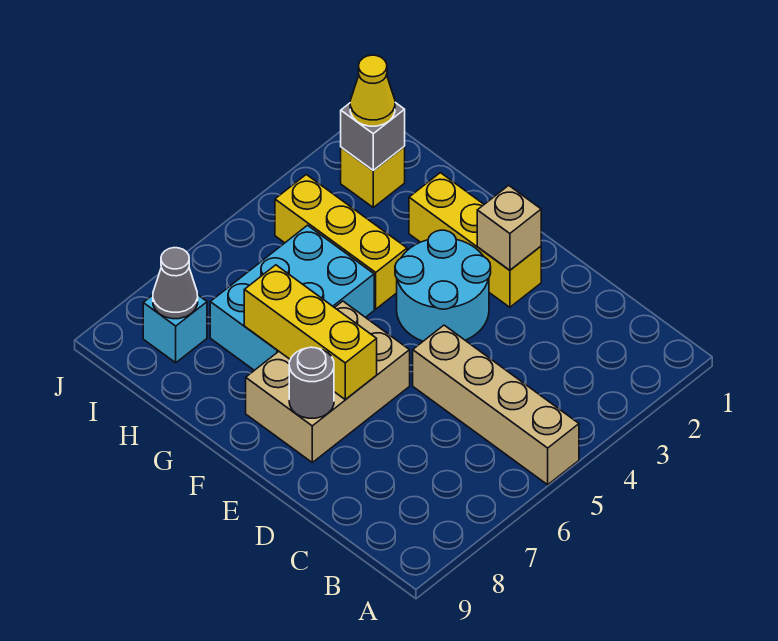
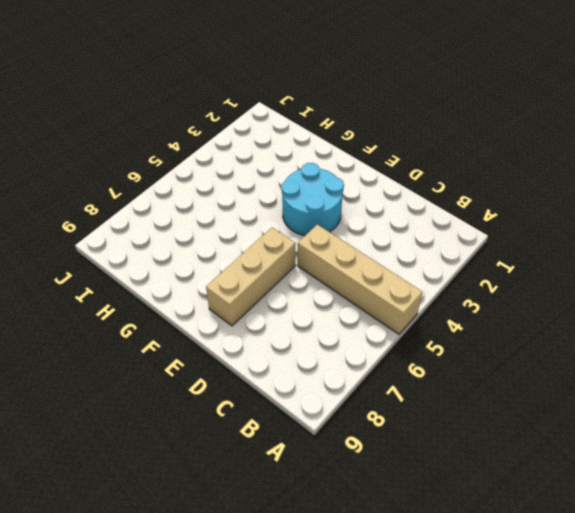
tan brick E6:E8 level 1 -> tan brick E6:F8 level 1
none -> yellow brick E2:G2 level 1
none -> yellow brick G4:I4 level 1
none -> cyan brick G5:H7 level 1

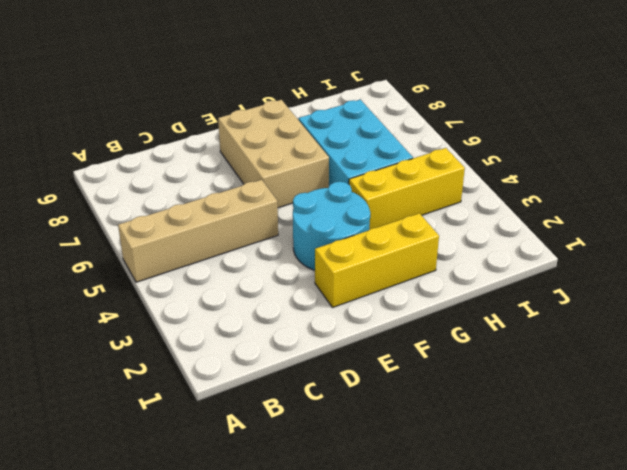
none -> yellow brick I2 level 1
none -> cyan brick I8 level 1
none -> tan brick E2 level 2

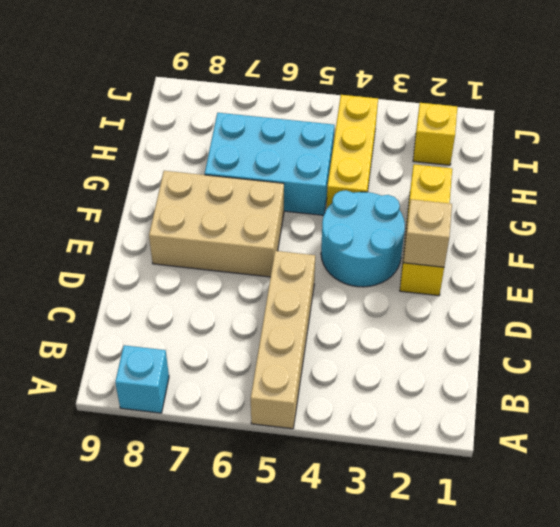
cyan brick A8 level 1 -> cyan brick I8 level 1
none -> yellow brick E7:G7 level 2
none -> grey round brick E8 level 2
none -> grey brick I2 level 2

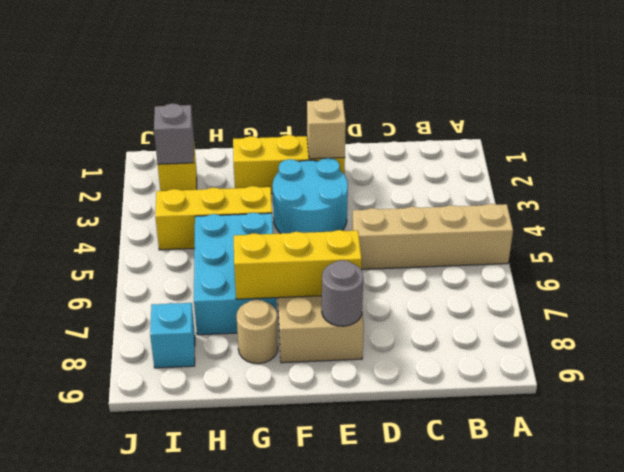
tan round brick G8 level 1 -> none
none -> grey cone I8 level 2
none -> yellow cone I2 level 3

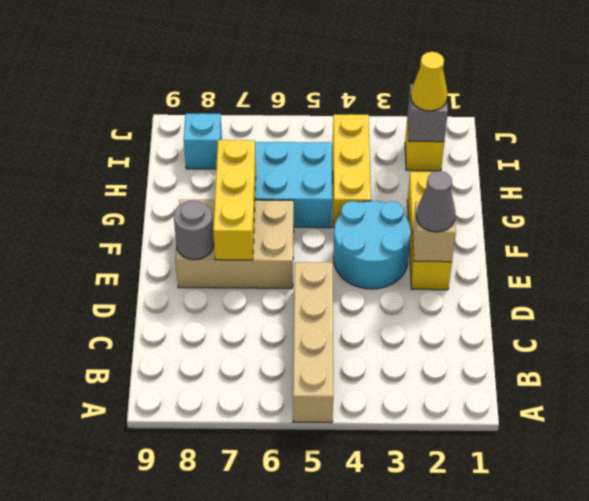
grey cone E2 level 3 -> grey cone I8 level 2

